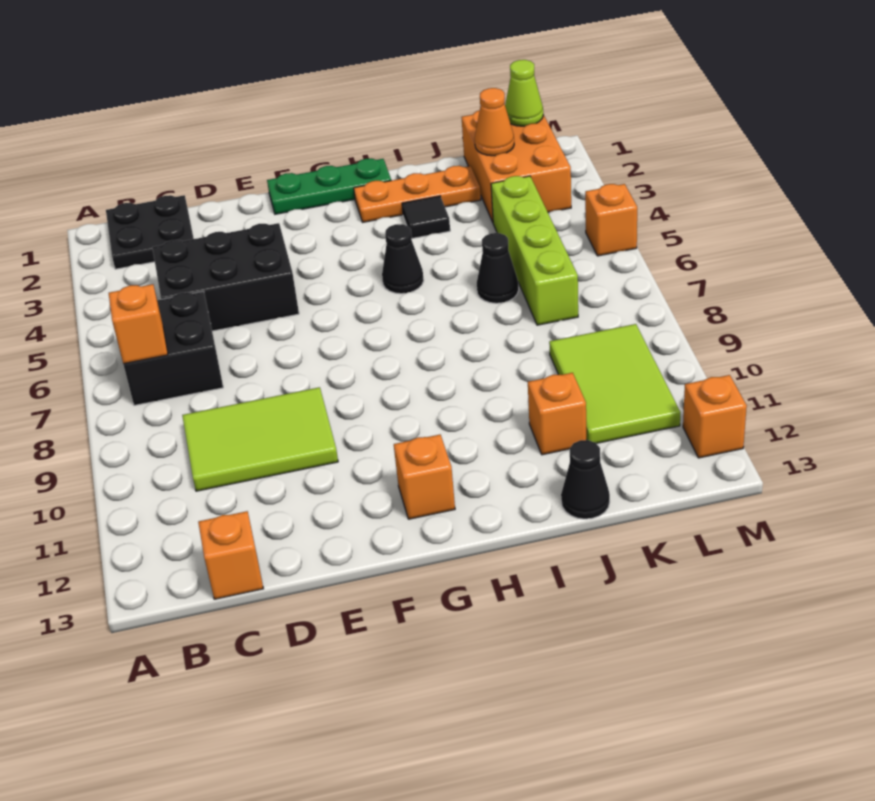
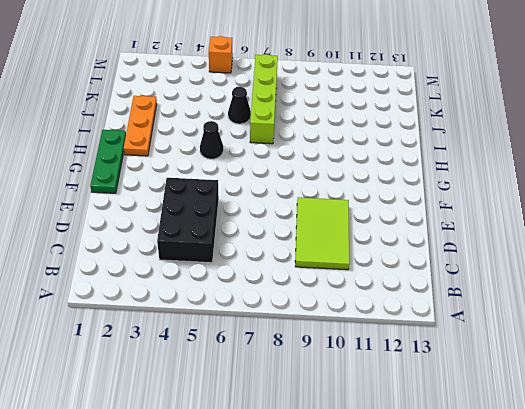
lime brick I7:L7 level 1 -> lime brick K4:K7 level 1
none -> black plate B1:C2 level 1
none -> black brick B6:C7 level 1
none -> orange brick C13 level 1

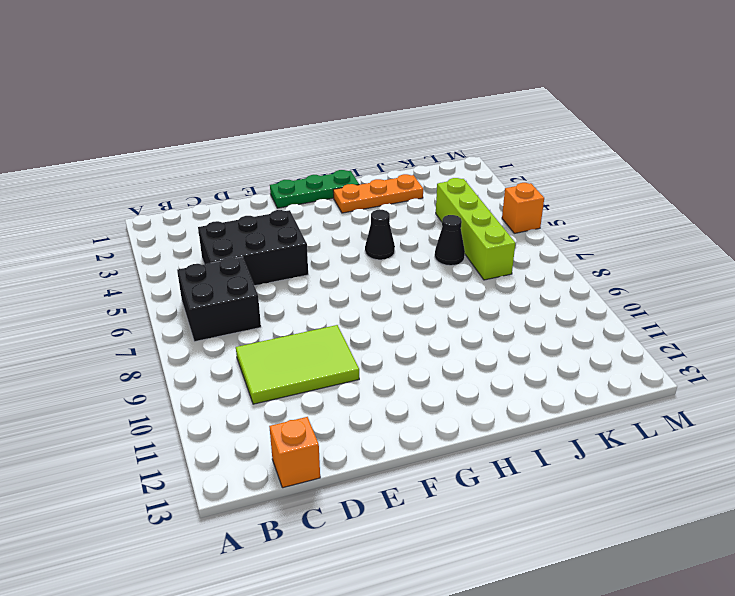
none -> black plate B1:C2 level 1
none -> orange brick G12 level 1
none -> black tile I3 level 1

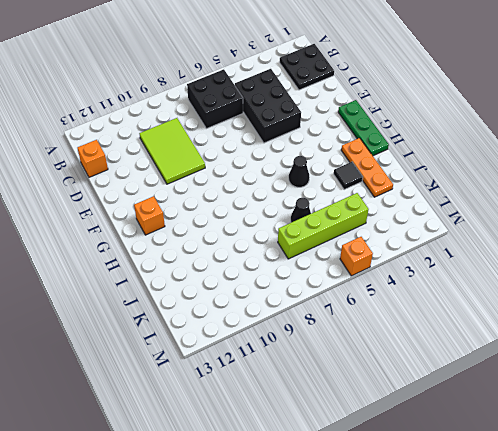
none -> orange brick J11 level 1
none -> black cone J13 level 1
none -> orange brick K1:L3 level 1

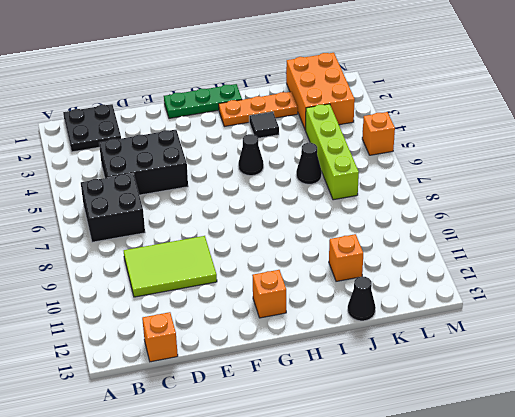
none -> lime tile K9:L11 level 1
none -> orange brick M12 level 1
none -> orange brick B7 level 2

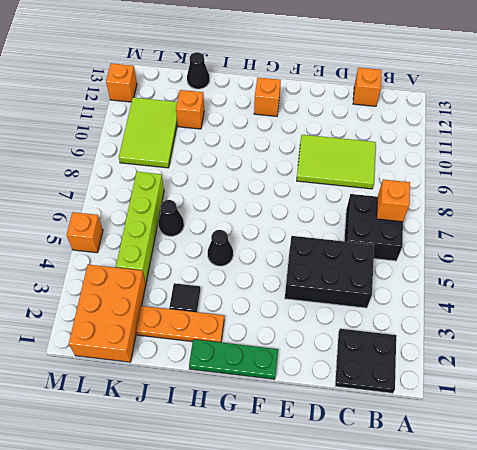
none -> orange cone K2 level 2
none -> lime cone L1 level 2

